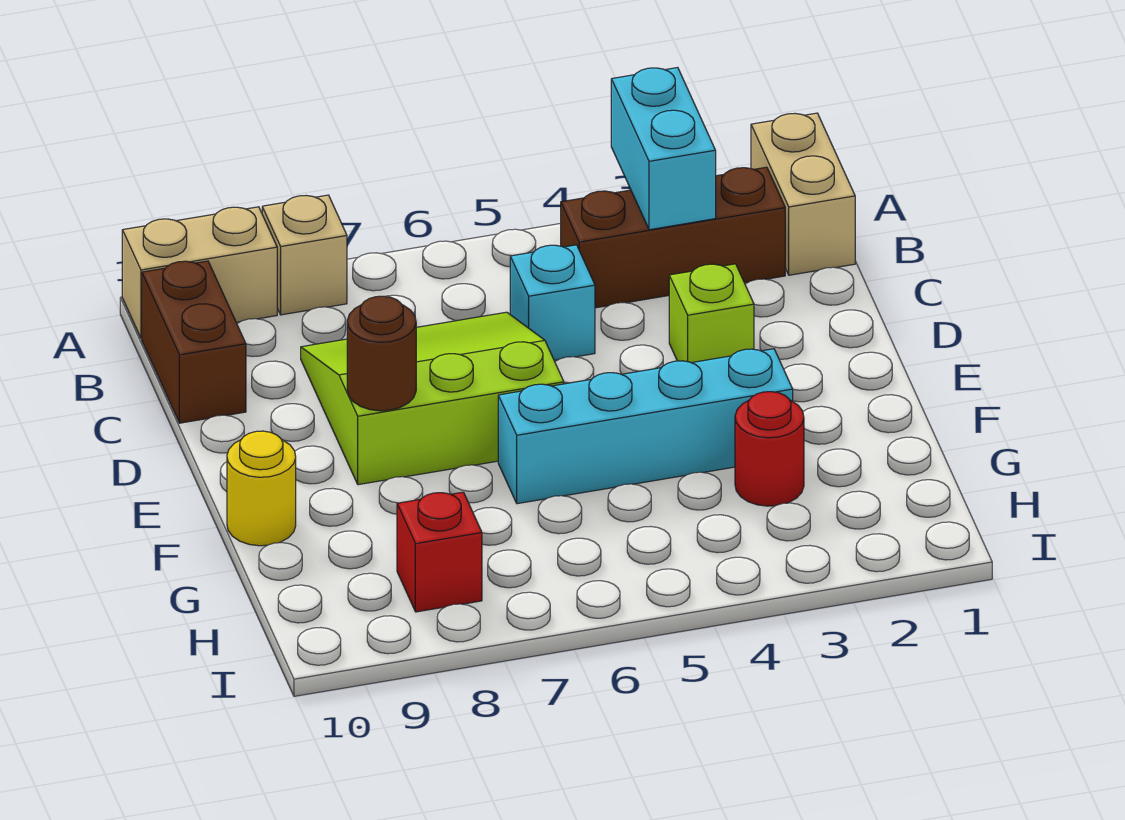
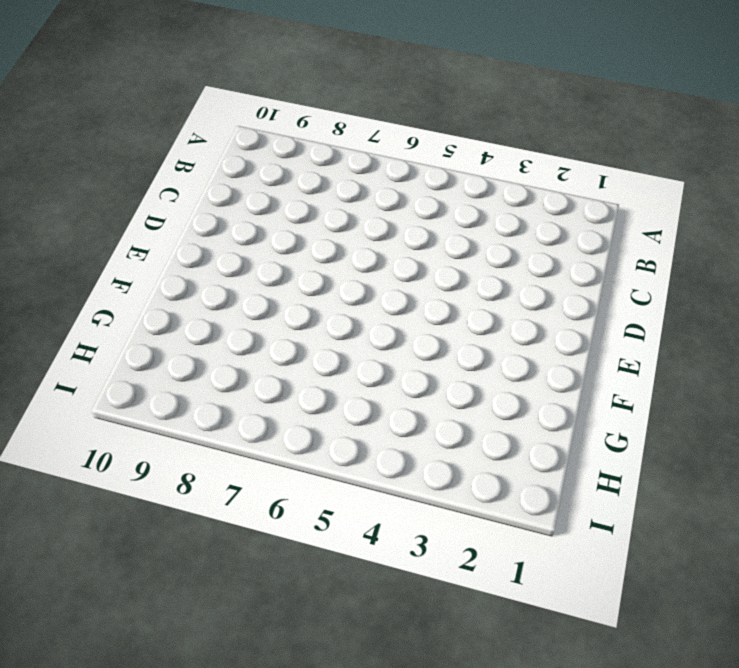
none -> tan brick A1:B1 level 1
none -> tan brick A8 level 1
none -> tan brick A9:A10 level 1

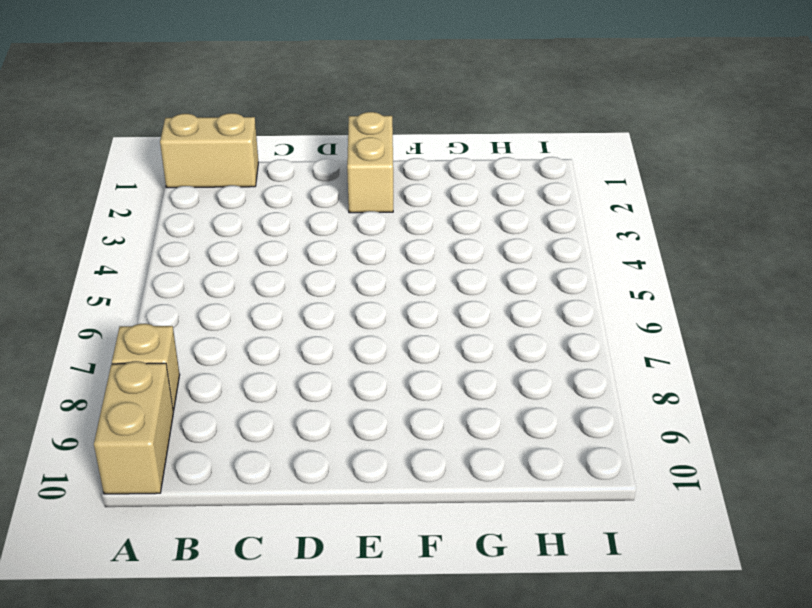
tan brick E1:E2 level 1 -> none
none -> brown brick B2:B4 level 1
none -> brown brick B10:C10 level 1
none -> cyan brick C5 level 1

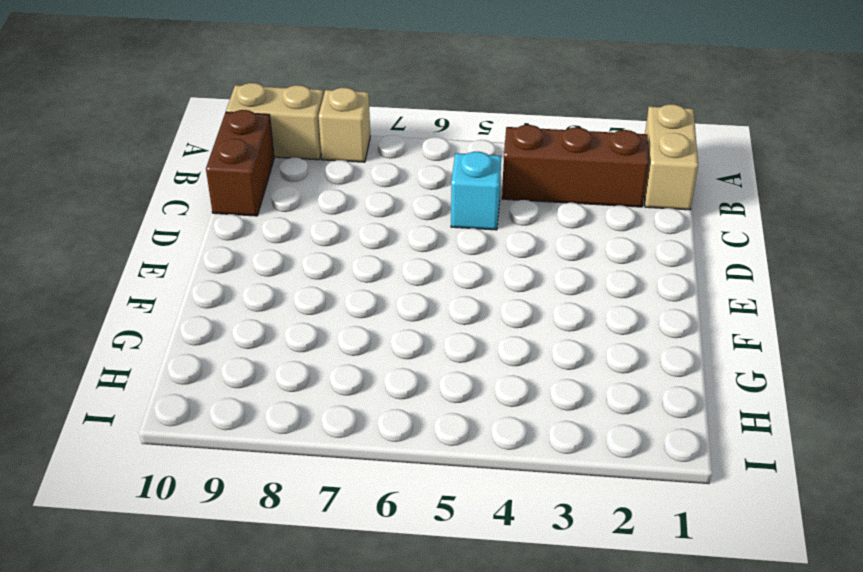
none -> lime slope C6:E8 level 1 top E
none -> lime brick D3 level 1
none -> cyan brick F3:F6 level 1

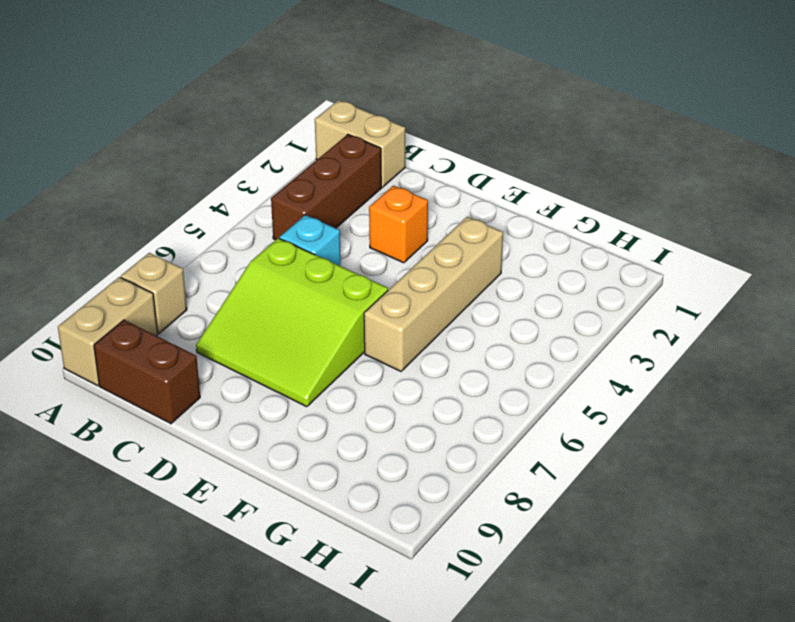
lime slope C6:E8 level 1 top 6 -> lime slope C6:E8 level 1 top E
orange brick D3 level 1 -> lime brick D3 level 1
tan brick F3:F6 level 1 -> cyan brick F3:F6 level 1
none -> yellow round brick F10 level 1
none -> red round brick G3 level 1
none -> red brick H8 level 1

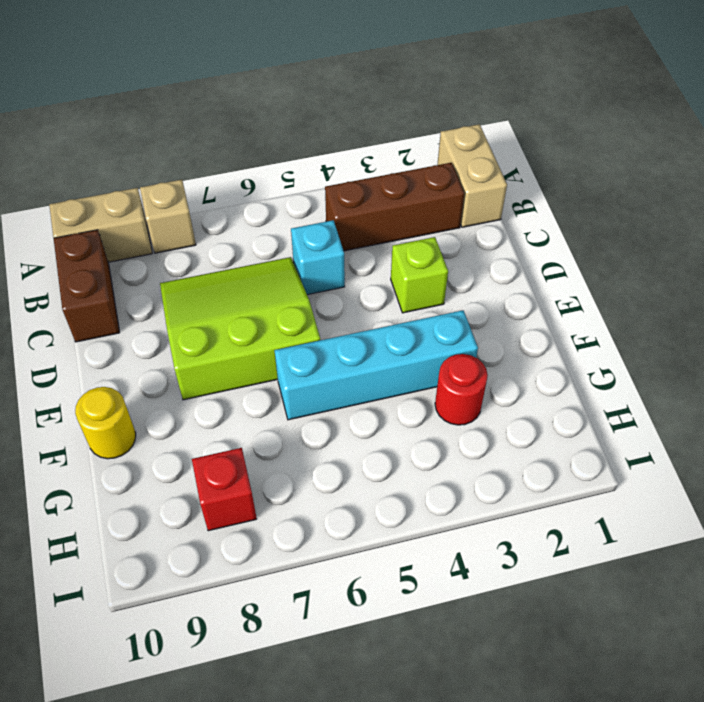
none -> cyan brick A3:B3 level 2
none -> brown round brick E8 level 2

